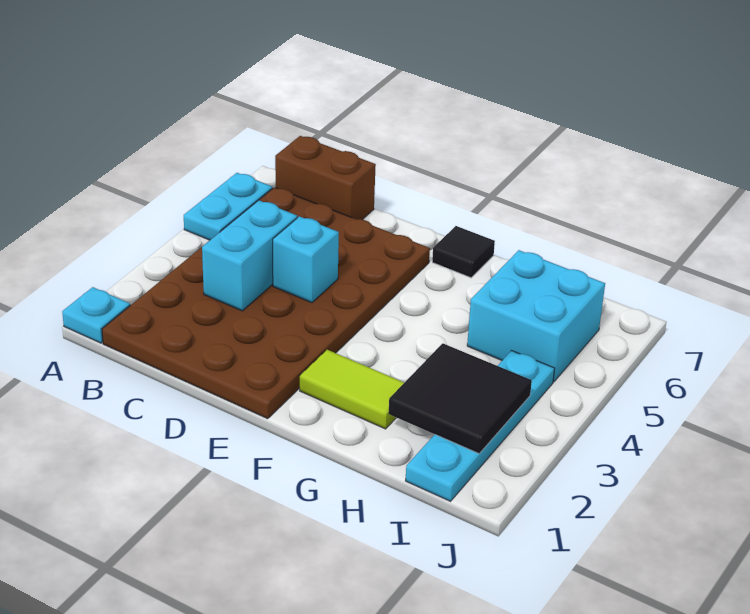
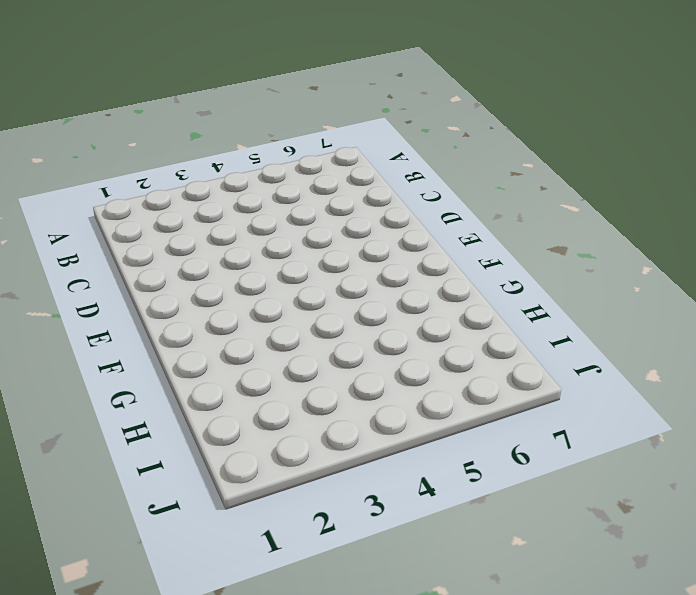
none -> cyan plate A1 level 1
none -> cyan plate A5:A6 level 1

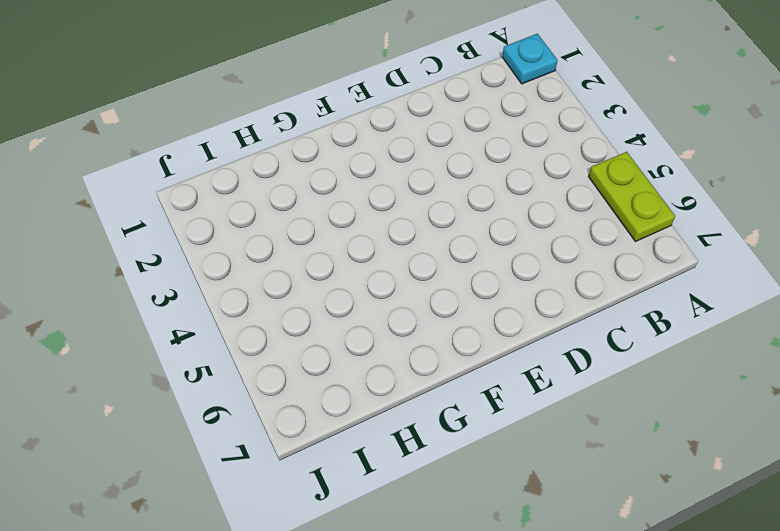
lime plate A5:A6 level 1 -> cyan plate A5:A6 level 1
none -> brown plate B1:E6 level 1
none -> brown brick B7:C7 level 1

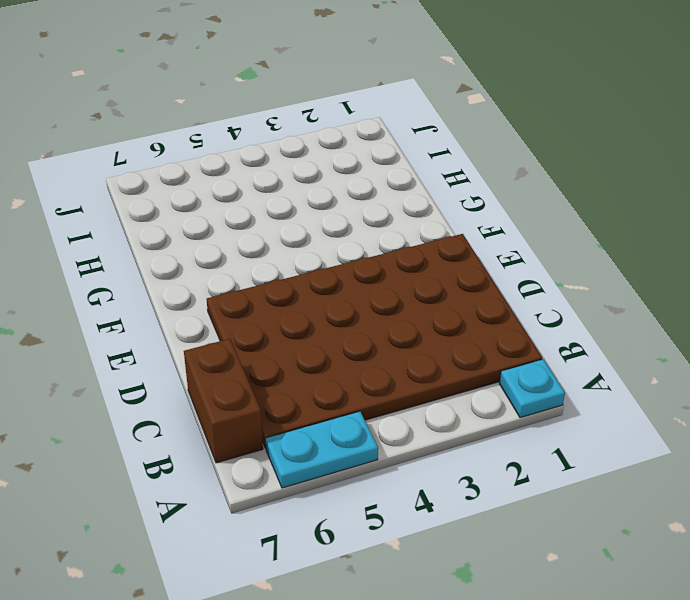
none -> lime tile F2:G2 level 1
none -> black tile F7 level 1

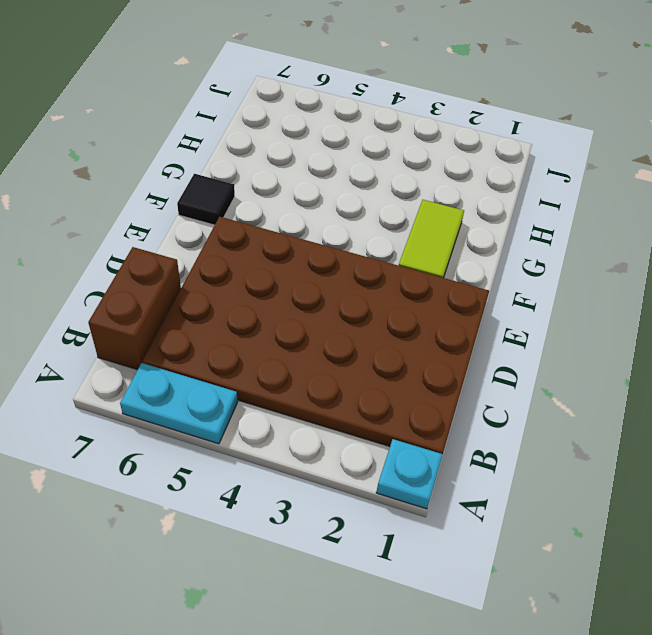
none -> cyan brick H5:I6 level 1
none -> cyan plate I1:I4 level 1

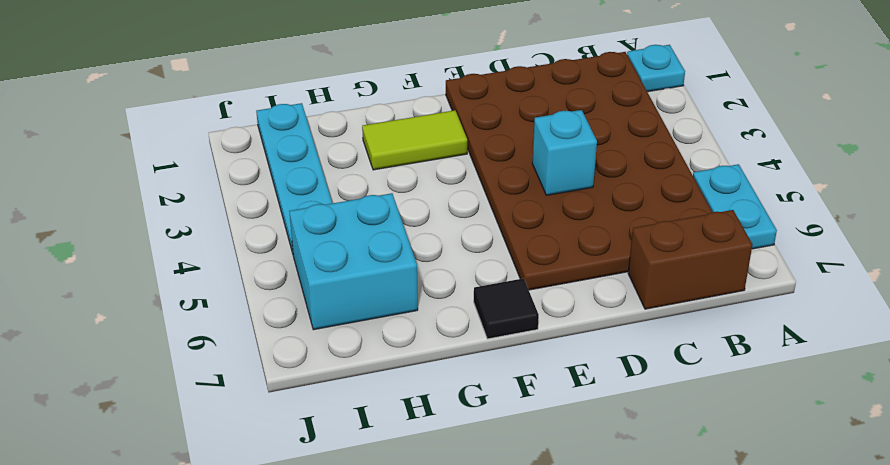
none -> cyan brick C3:C4 level 2
none -> black tile H2:I3 level 2

